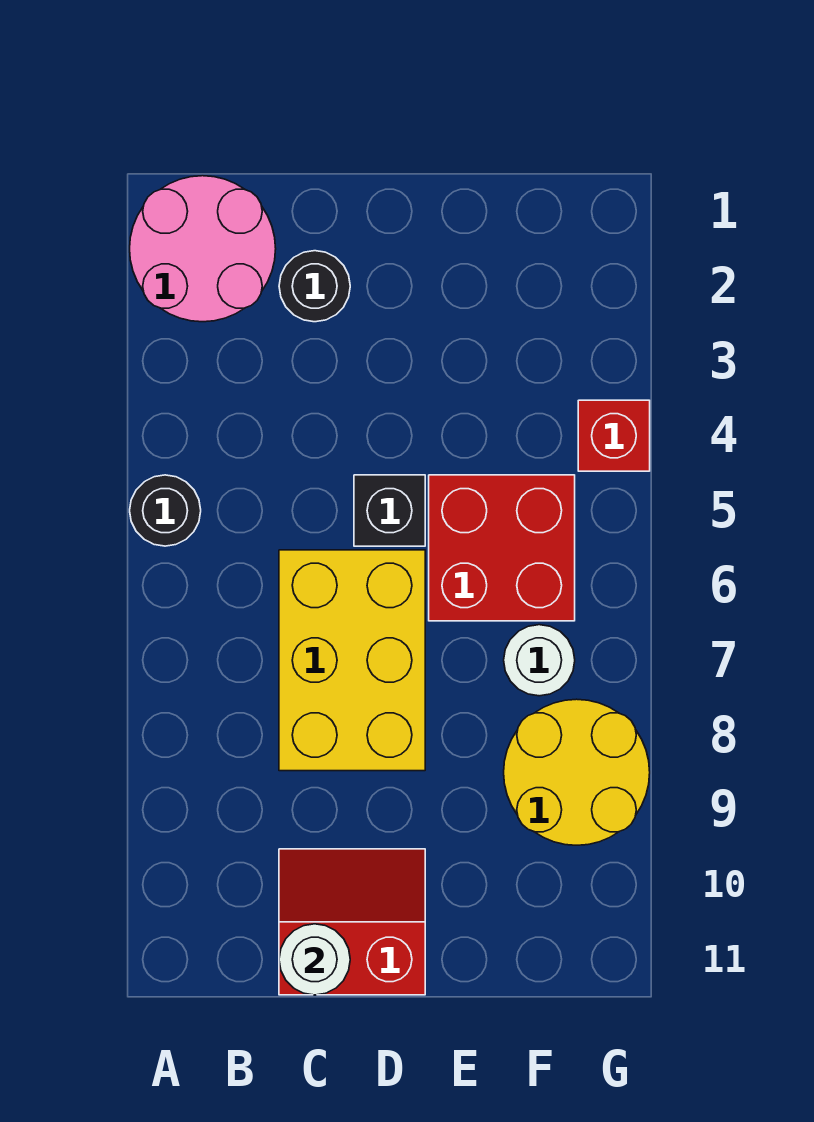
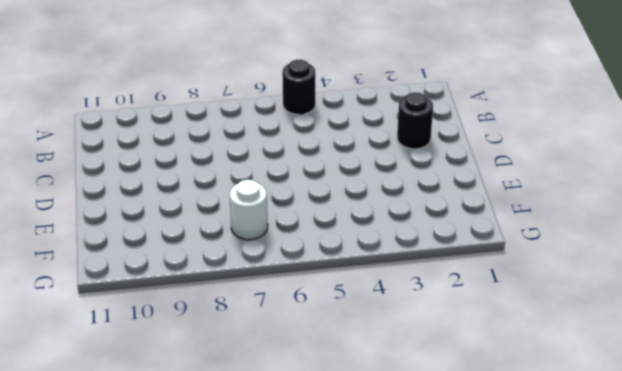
none -> pink round brick A1:B2 level 1
none -> yellow brick C6:D8 level 1

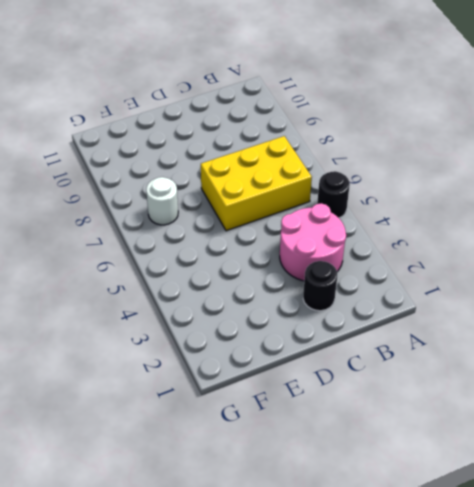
pink round brick B3:C4 level 1 -> pink round brick A1:B2 level 1
yellow brick B6:D7 level 1 -> yellow brick C6:D8 level 1
none -> red slope C10:D11 level 1 top 11
none -> black brick D5 level 1

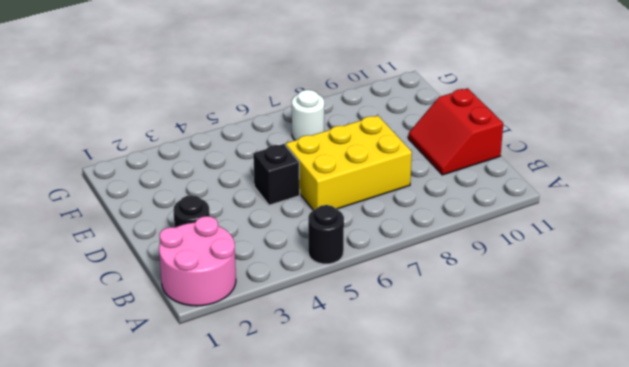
none -> red brick E5:F6 level 1
none -> yellow round brick F8:G9 level 1

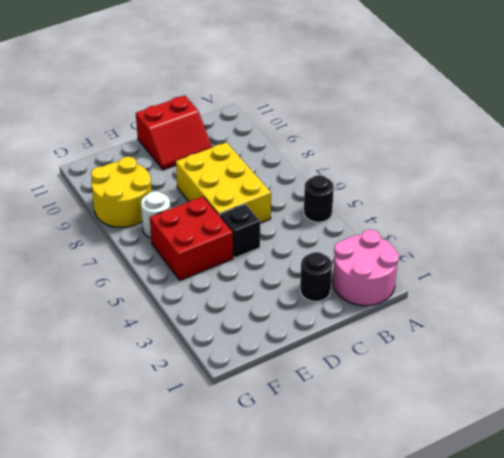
none -> red brick G4 level 1
none -> white round brick C11 level 2

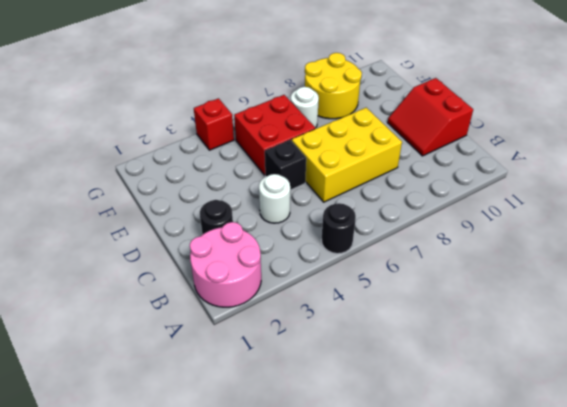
white round brick C4 level 1 -> white round brick C11 level 2

